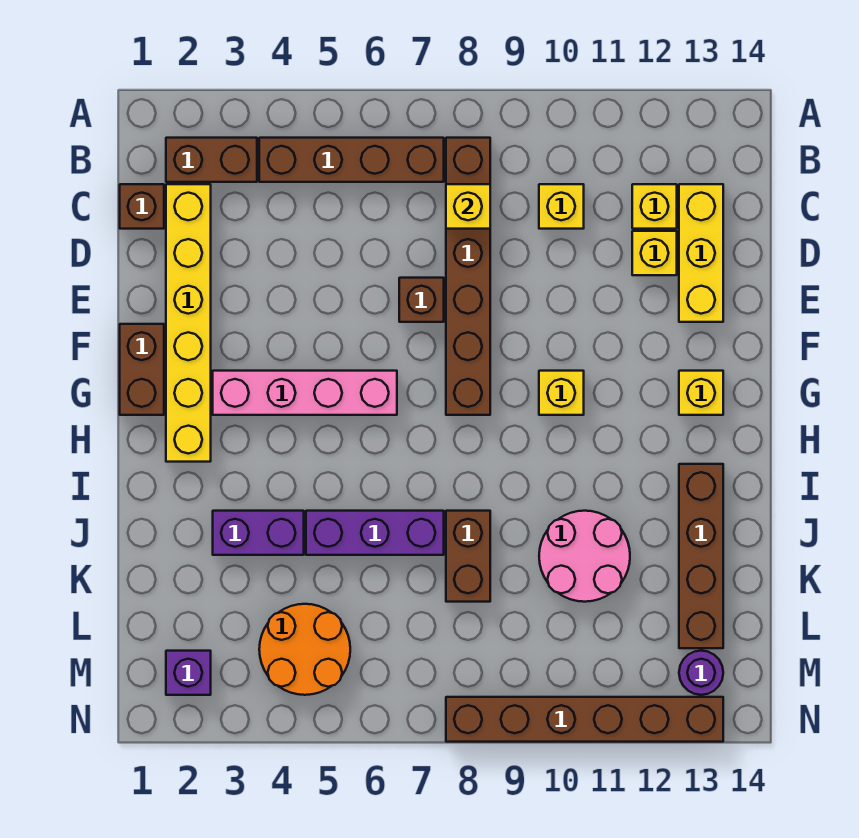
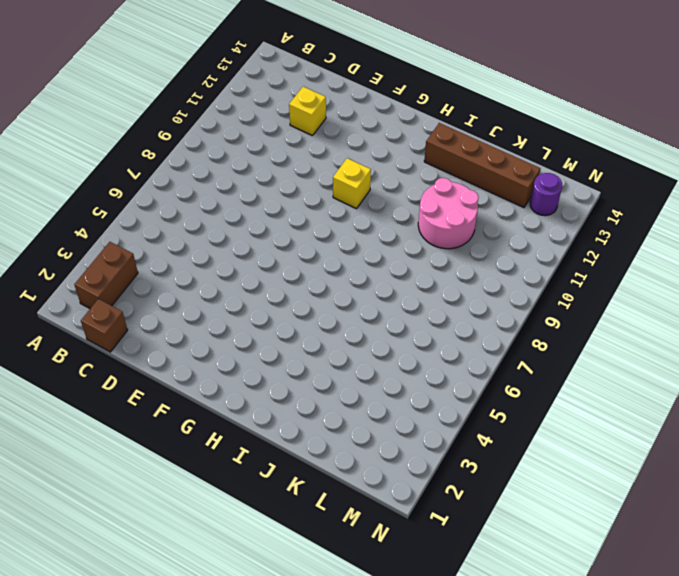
none -> brown brick B4:B7 level 1
none -> brown brick B8:G8 level 1
none -> yellow brick C2:H2 level 1

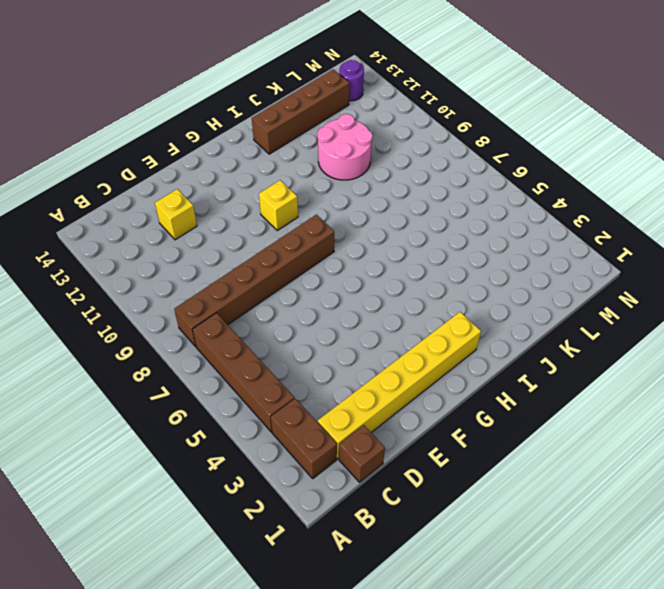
none -> yellow brick C10 level 1
none -> yellow brick C12 level 1
none -> yellow brick C13:E13 level 1

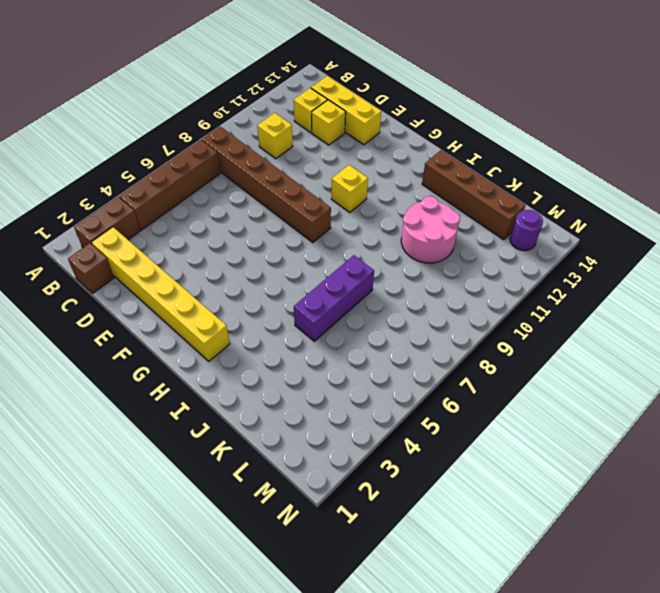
none -> brown brick E7 level 1
none -> brown brick F1:G1 level 1
none -> pink brick G3:G6 level 1

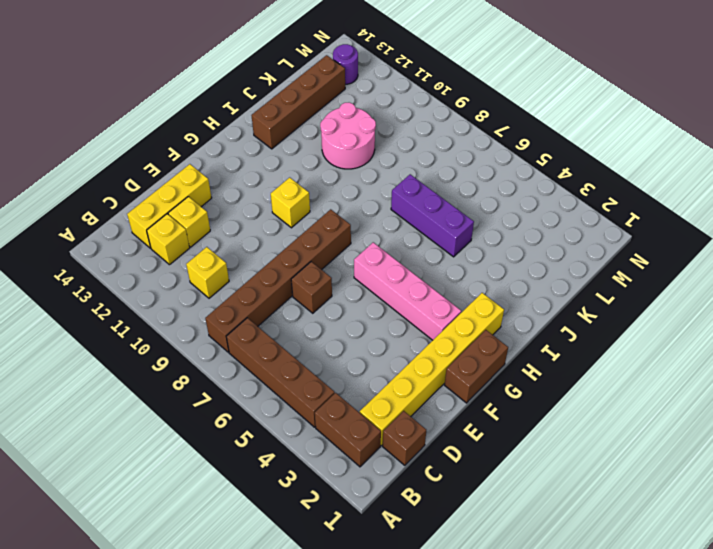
none -> yellow brick G13 level 1
none -> purple brick J3:J4 level 1
none -> brown brick J8:K8 level 1

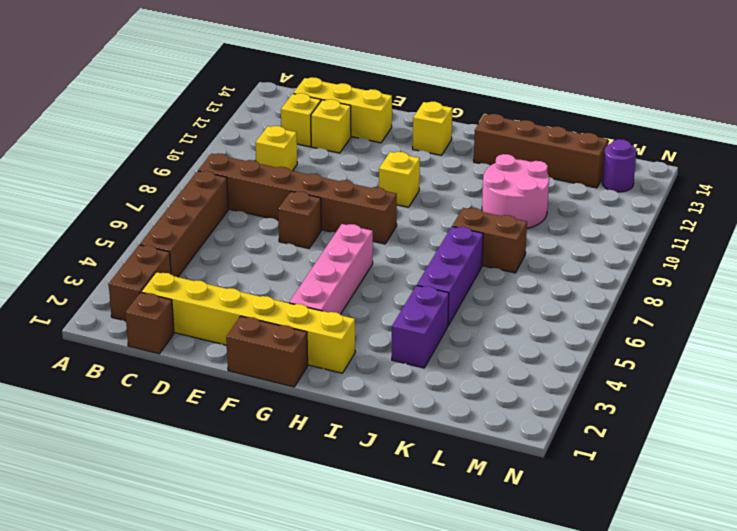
none -> orange round brick L4:M5 level 1
none -> purple brick M2 level 1
none -> brown brick N8:N13 level 1

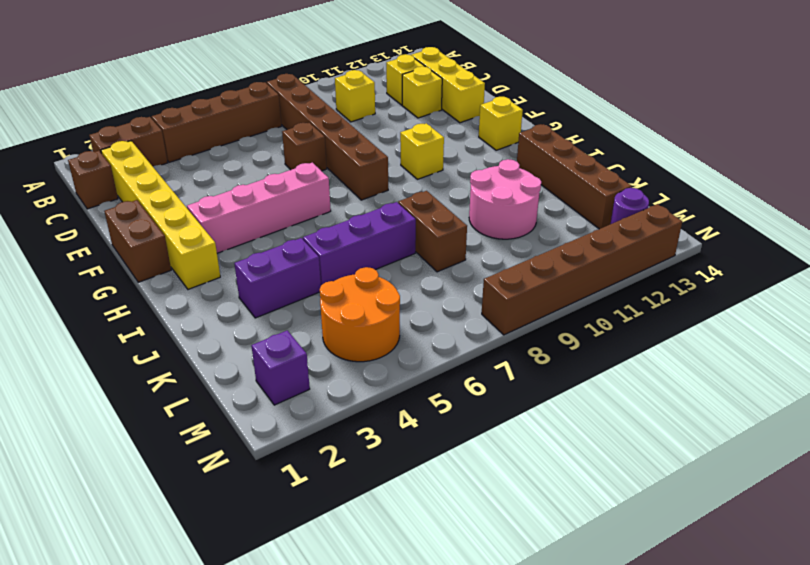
none -> yellow brick C8 level 2

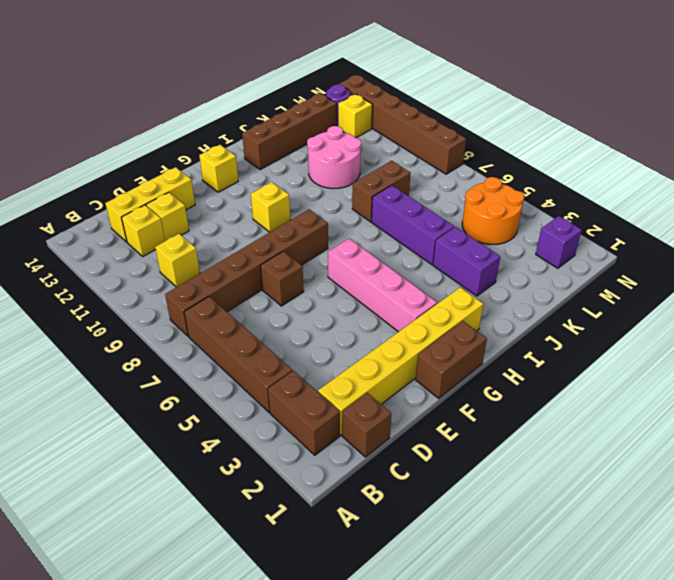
yellow brick M12 level 1 -> yellow brick C8 level 2

